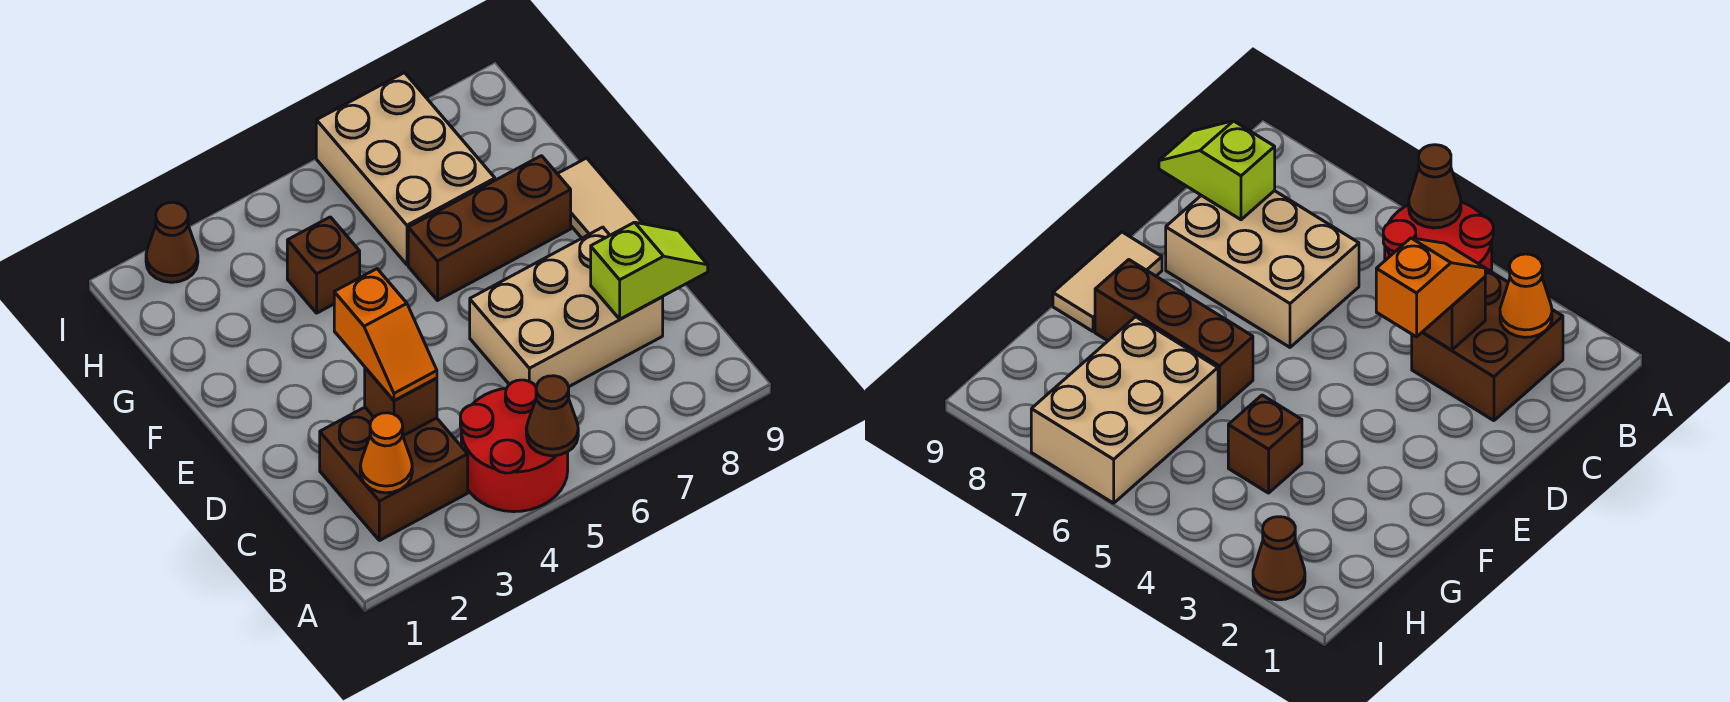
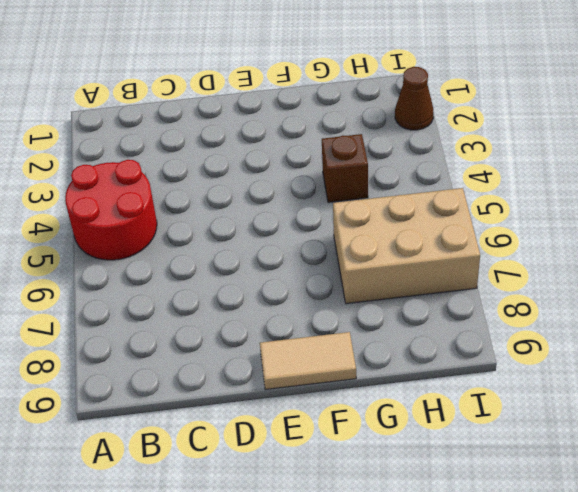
none -> brown brick B2:C3 level 1
none -> tan brick C6:D8 level 1
none -> brown brick F6:F8 level 1

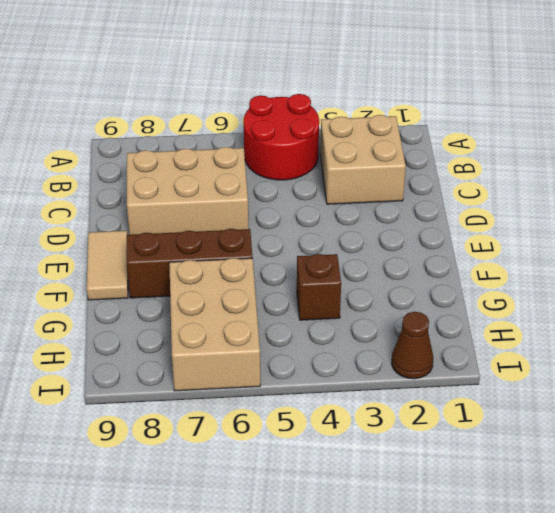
tan brick B2:C3 level 1 -> brown brick B2:C3 level 1
none -> brown cone A5 level 2
none -> orange cone B2 level 2
none -> brown brick C3 level 2

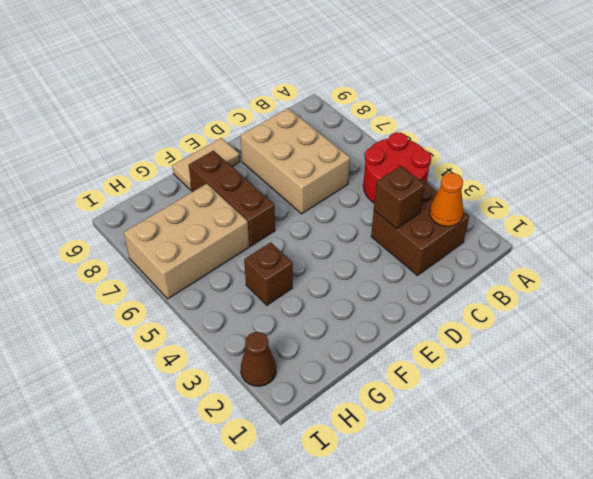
none -> brown cone A5 level 2
none -> lime slope C8:C9 level 2 top 8
none -> orange slope C3:D3 level 3 top D

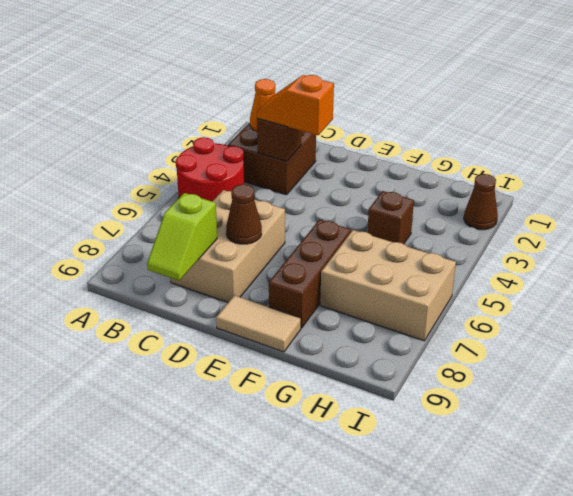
brown cone D7 level 2 -> brown cone A5 level 2

